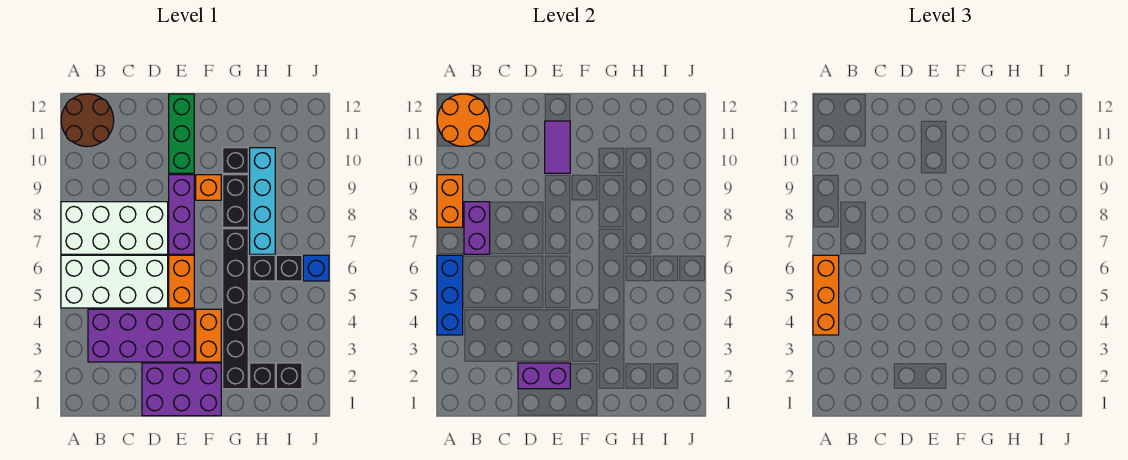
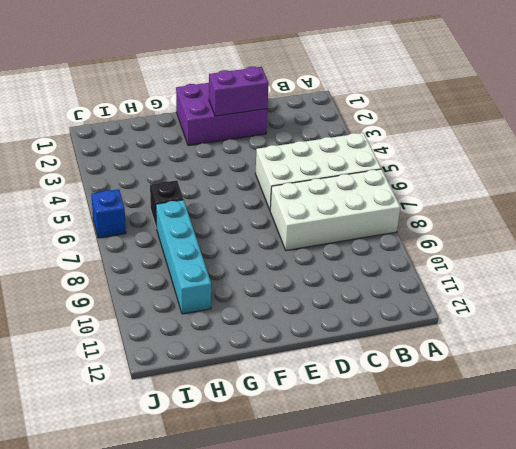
none -> brown round brick A11:B12 level 1
none -> purple brick B3:E4 level 1
none -> orange brick E5:E6 level 1

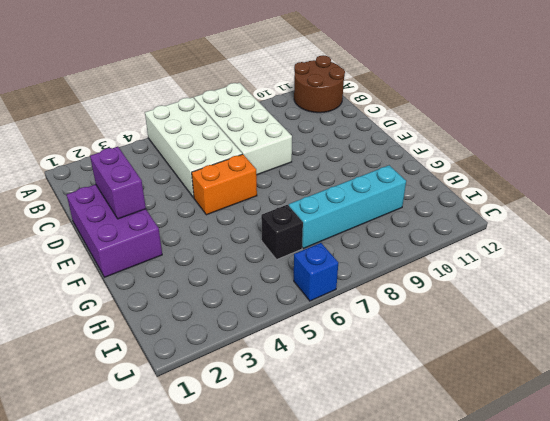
none -> purple brick B3:E4 level 1
none -> purple brick E7:E9 level 1
none -> green brick E10:E12 level 1

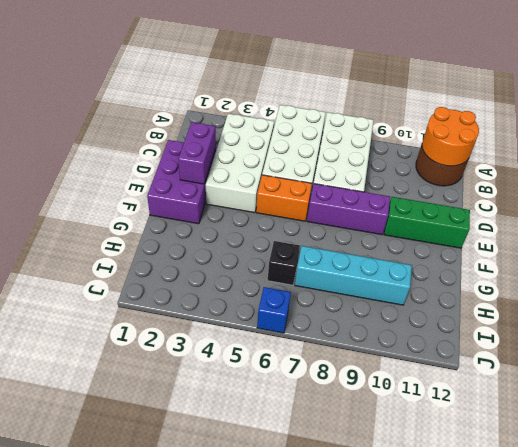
white brick B3:E4 level 1 -> purple brick B3:E4 level 1
none -> orange brick F3:F4 level 1
none -> orange brick F9 level 1
none -> black brick G2:G7 level 1

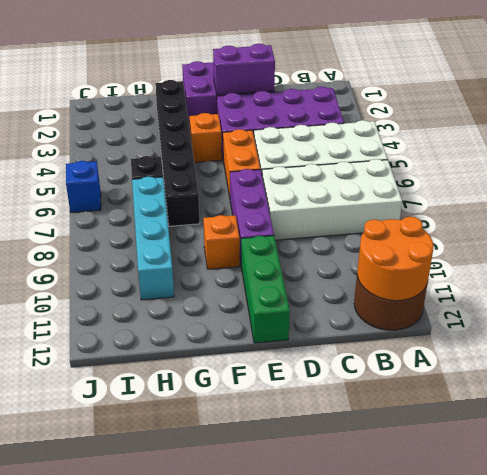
orange brick F4 level 1 -> orange brick F3:F4 level 1
none -> black brick G8:G9 level 1
none -> black brick G10 level 1
none -> black brick H2 level 1

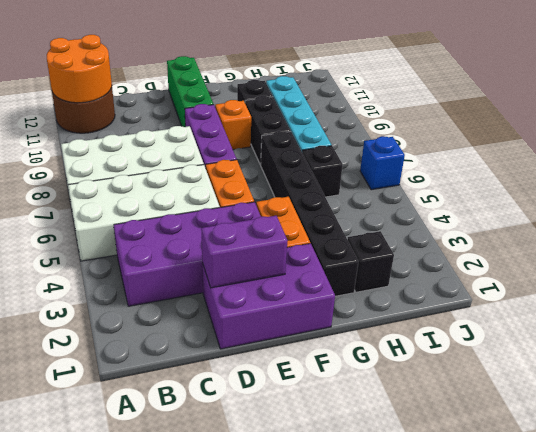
none -> black brick I2 level 1
none -> black brick I6 level 1
none -> blue brick A4:A6 level 2

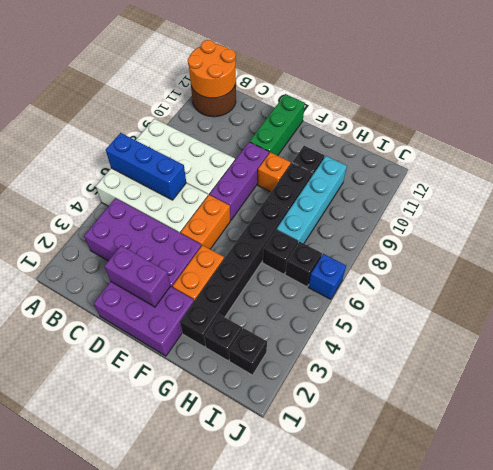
blue brick A6:C6 level 2 -> blue brick A4:A6 level 2
none -> orange brick A8:A9 level 2
none -> purple brick B7:B8 level 2
none -> purple tile E10:E11 level 2

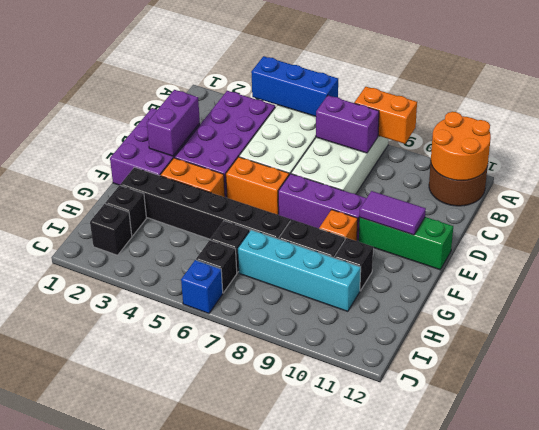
none -> orange brick A4:A6 level 3

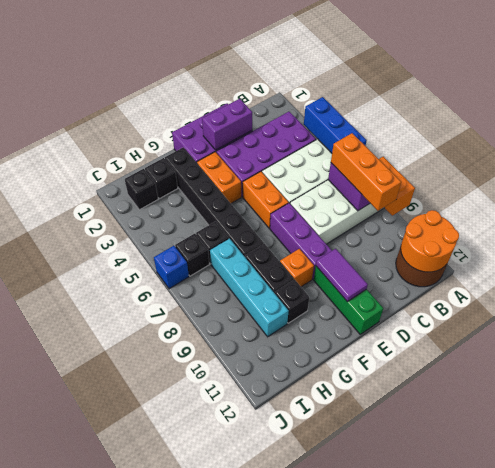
orange brick B7:B9 level 3 -> orange brick A4:A6 level 3

